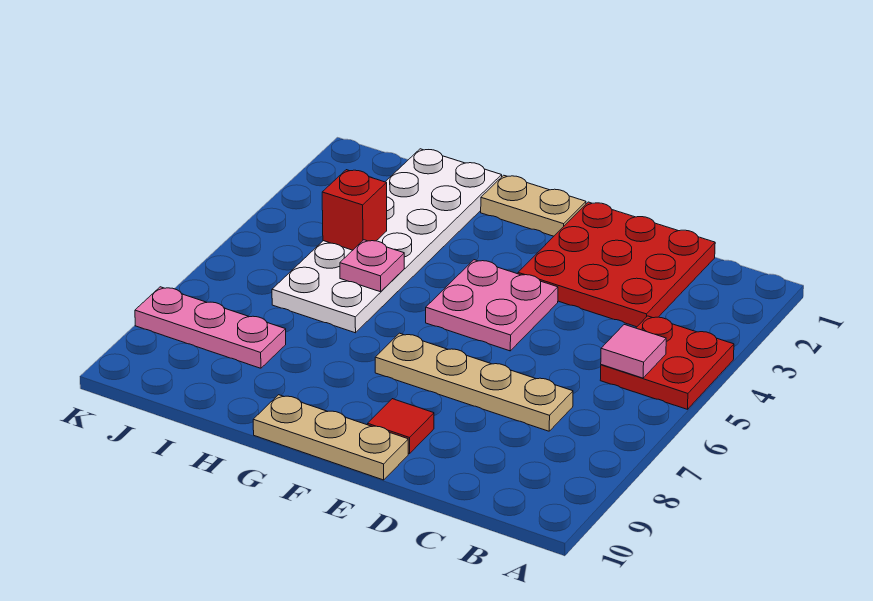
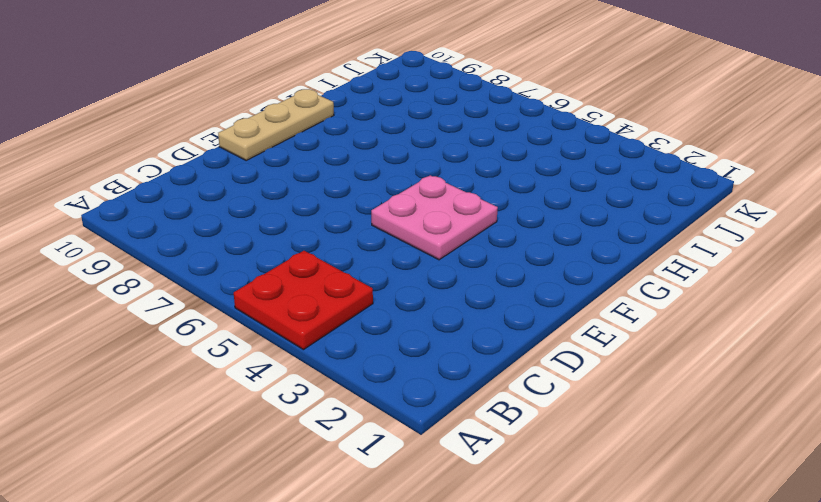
none -> red plate C1:E3 level 1
none -> tan plate C7:F7 level 1
none -> red tile E9 level 1

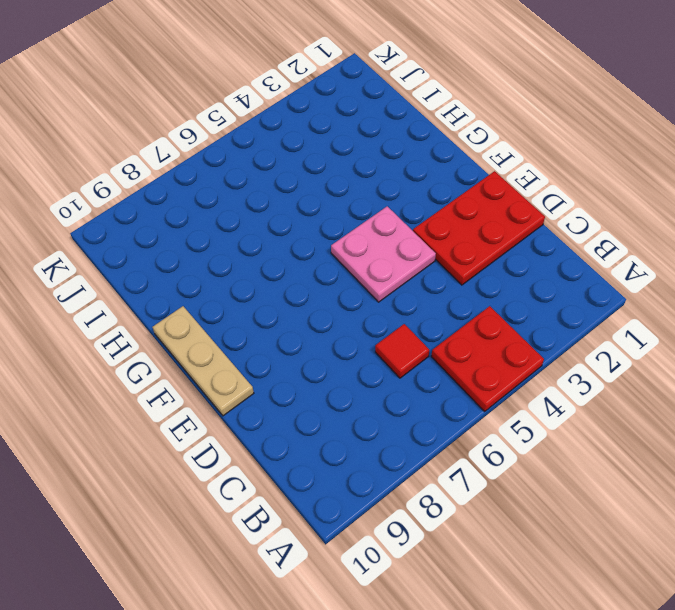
red tile C6 level 1 -> red tile E9 level 1
red plate D1:E3 level 1 -> red plate C1:E3 level 1
none -> tan plate C7:F7 level 1
none -> tan plate F1:G1 level 1
none -> white plate H1:I6 level 1

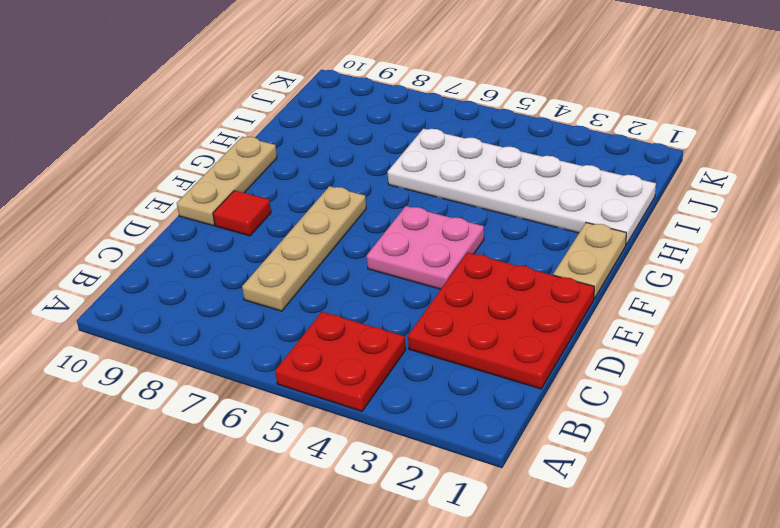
none -> pink plate I8:K8 level 1
none -> pink tile B5 level 2
none -> pink plate H5 level 2

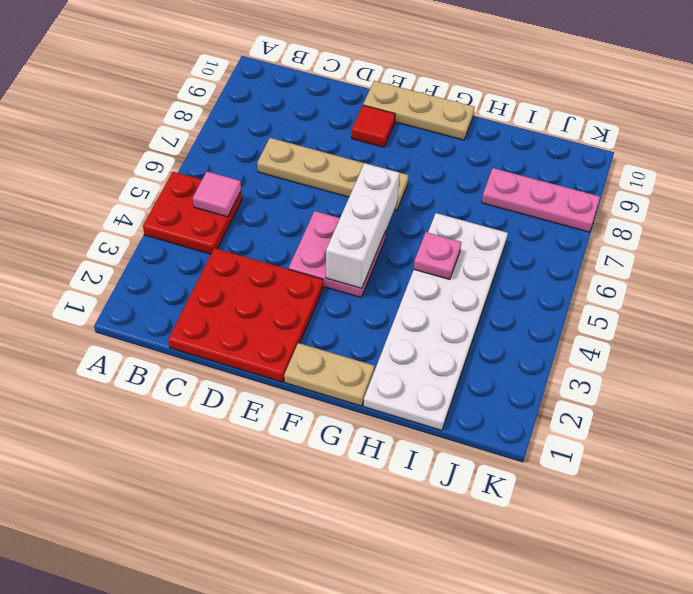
white brick F4:F6 level 2 -> none
none -> red brick I4 level 2

